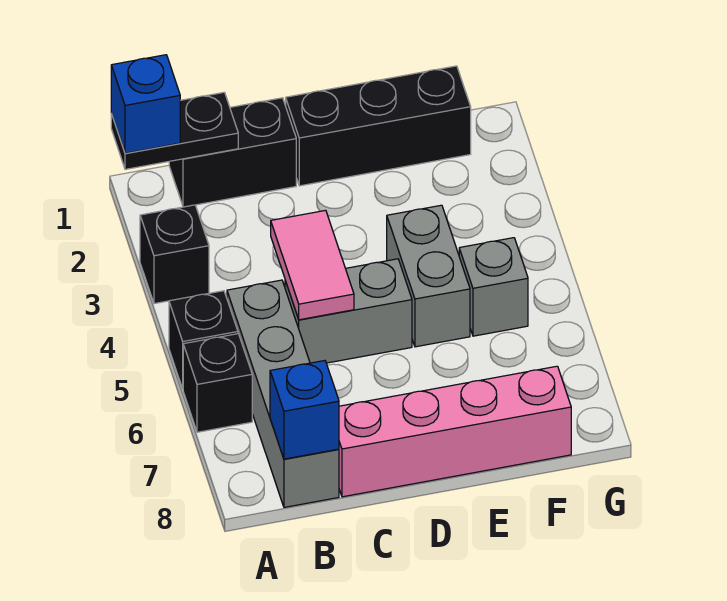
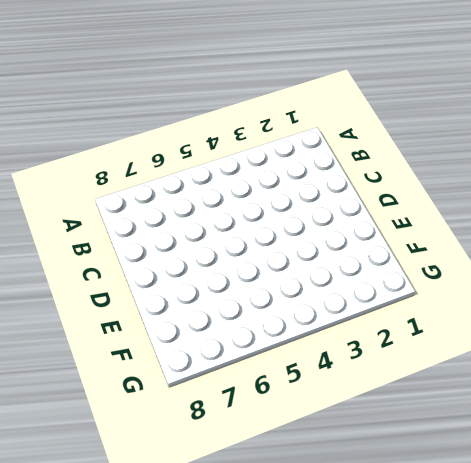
none -> black brick A3 level 1
none -> black brick A5 level 1
none -> black brick A6 level 1

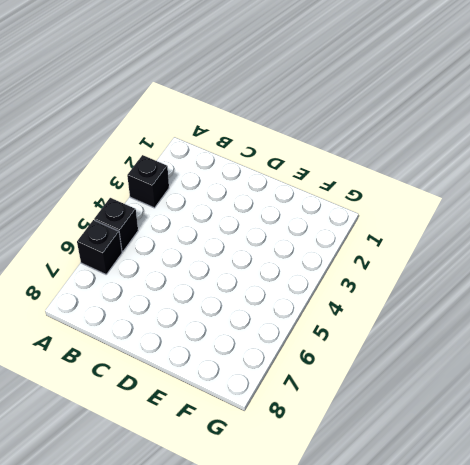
none -> black brick B1:C1 level 1
none -> grey brick B5:B8 level 1
none -> grey brick C5:D5 level 1

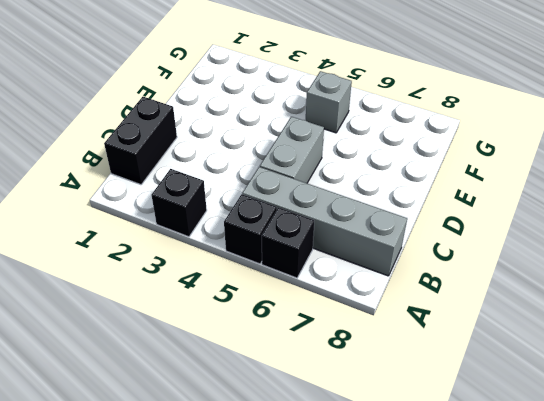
none -> pink brick C8:F8 level 1
none -> black brick D1:F1 level 1
none -> grey brick E4:E5 level 1

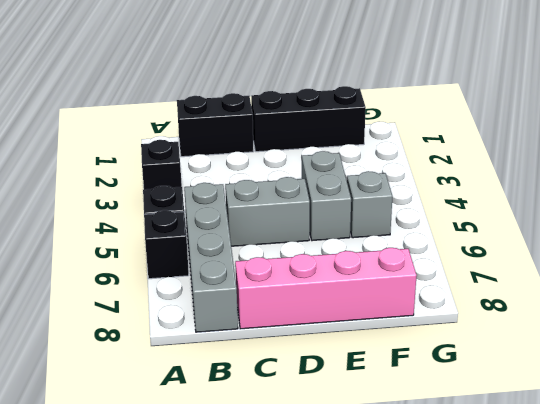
none -> black plate A1:B1 level 2
none -> blue brick B8 level 2
none -> pink tile C4:C5 level 2

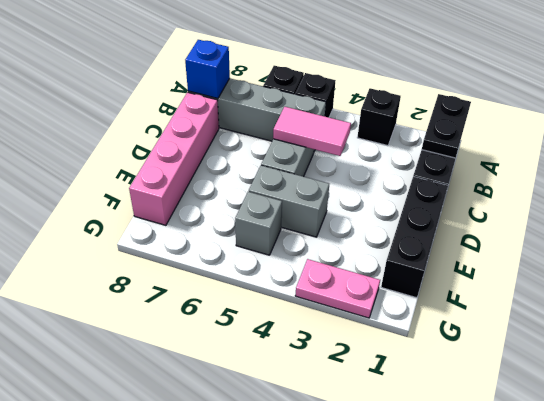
pink plate G2:G3 level 1 -> none
none -> blue brick A1 level 3

